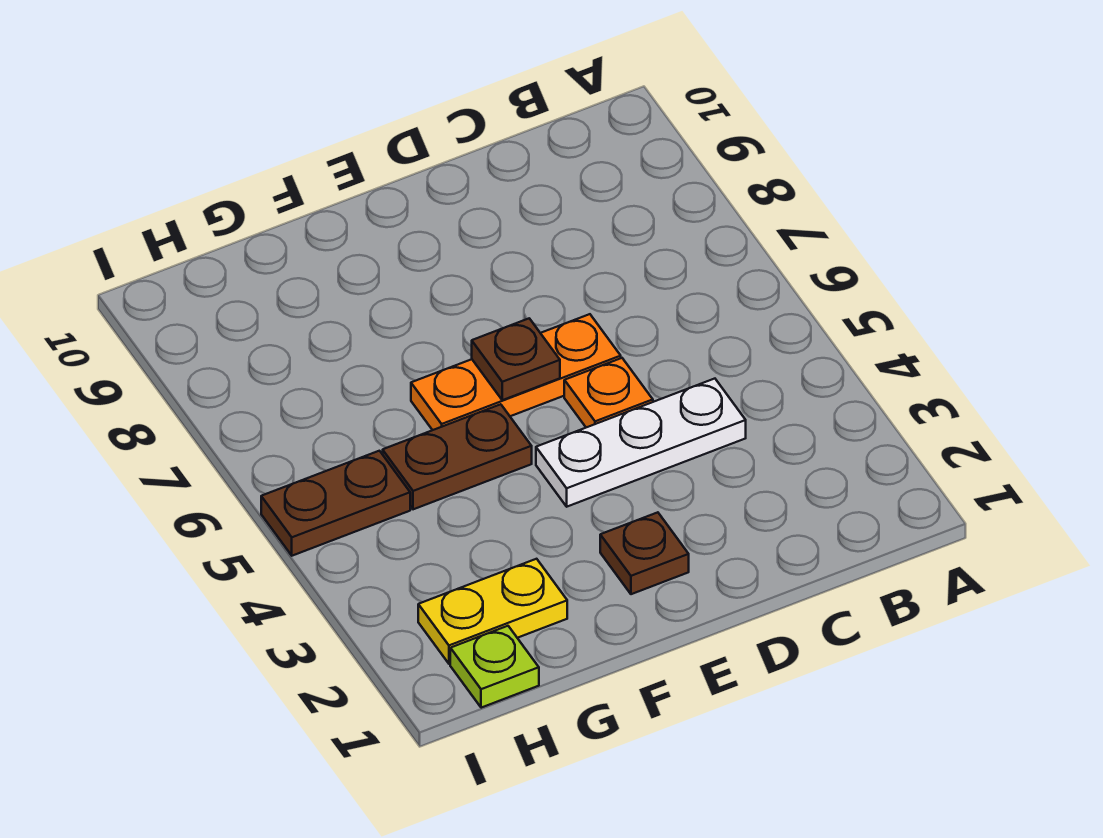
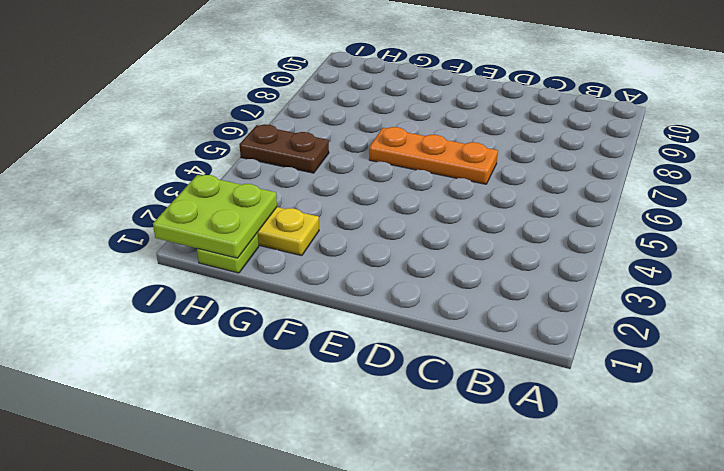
lime plate H1:I2 level 2 -> none
none -> white plate C4:E4 level 1
none -> orange plate D5 level 1

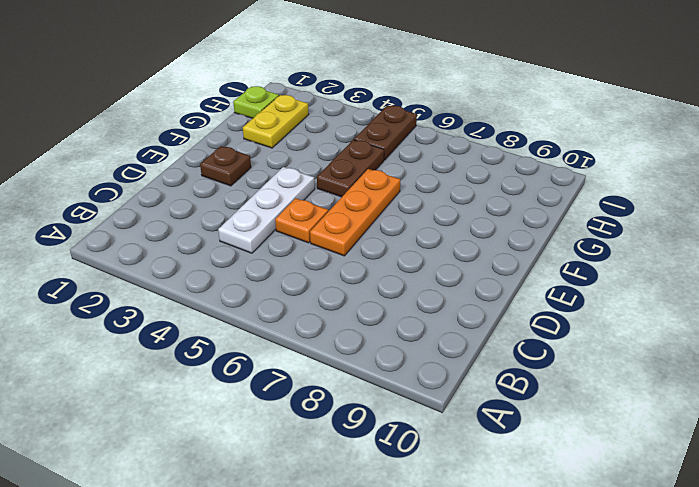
none -> brown plate E6 level 2

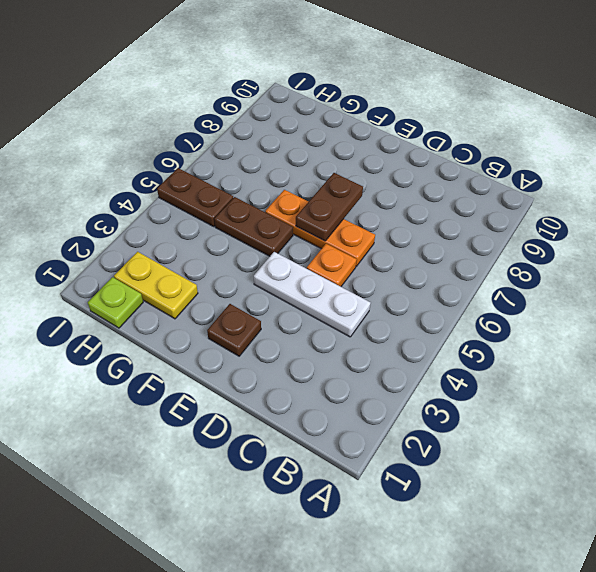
brown plate E6:E7 level 2 -> brown plate E6 level 2

